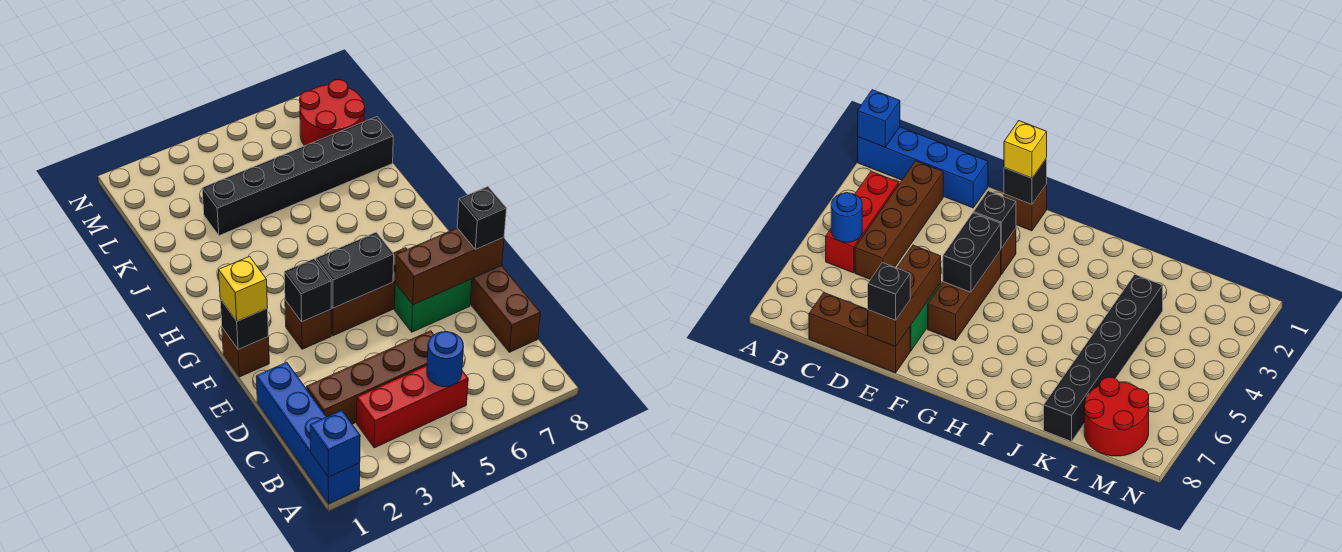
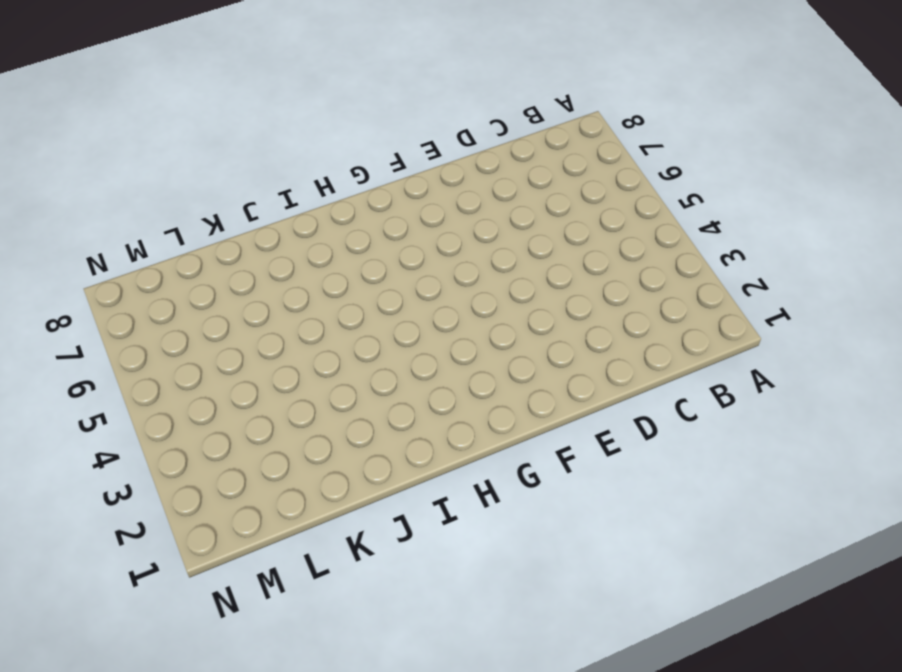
none -> blue brick A1:D1 level 1
none -> red brick B3:B5 level 1
none -> brown brick C2:C5 level 1

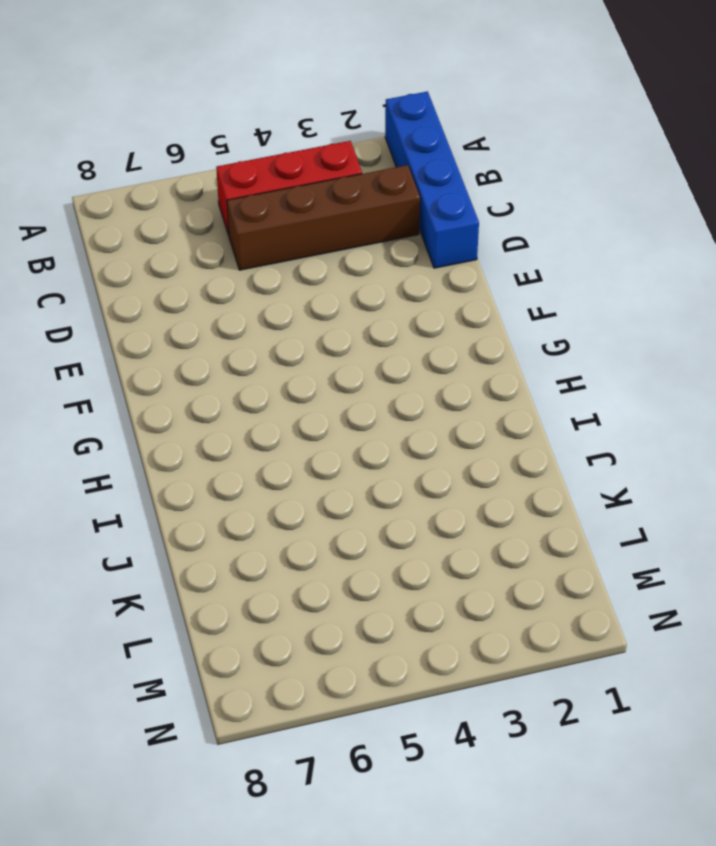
none -> brown brick C8:E8 level 1
none -> green brick E6:E7 level 1
none -> brown brick F1 level 1

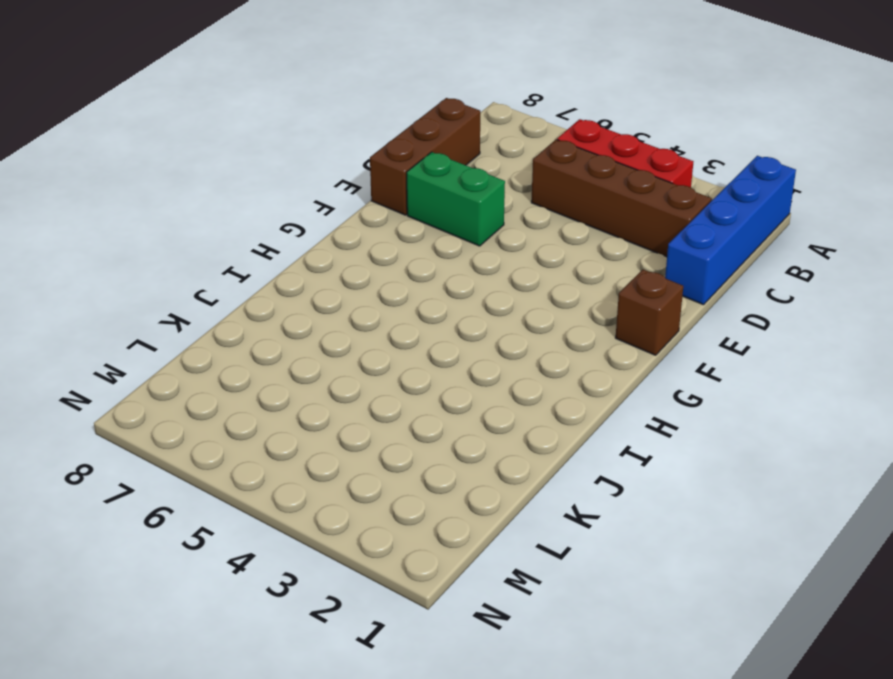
none -> brown brick F3 level 1
none -> brown brick F4:F6 level 1
none -> black brick K3:K8 level 1

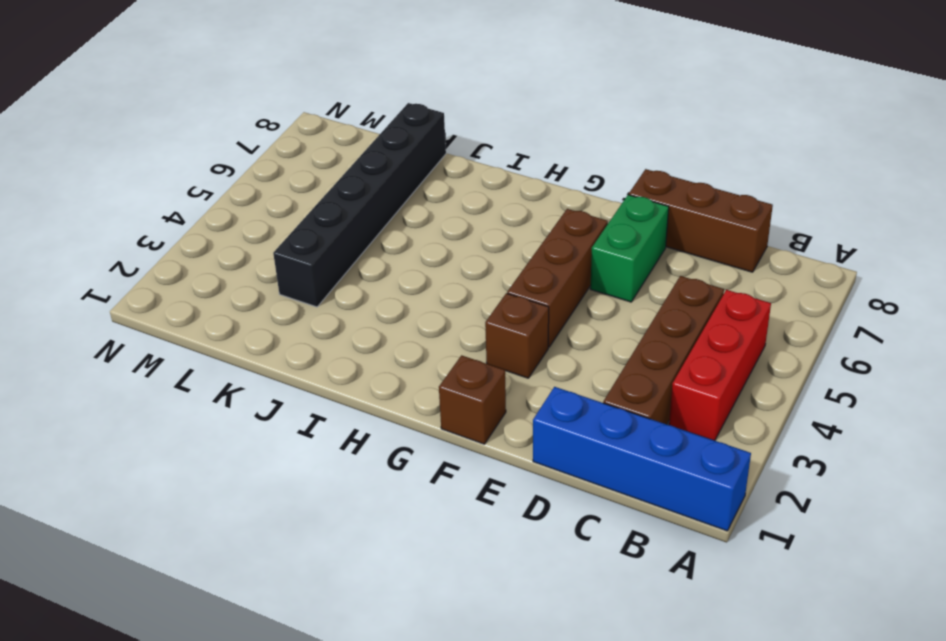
none -> red round brick L7:M8 level 1
none -> blue brick A1 level 2
none -> blue round brick B5 level 2

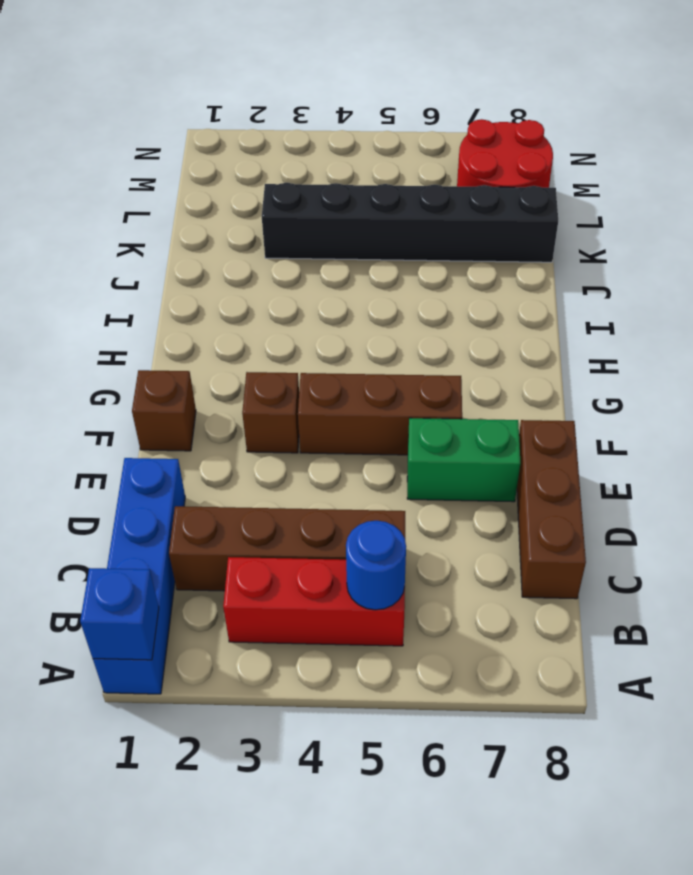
none -> brown brick E6:E8 level 2
none -> black brick F1 level 2
none -> black brick F3 level 2

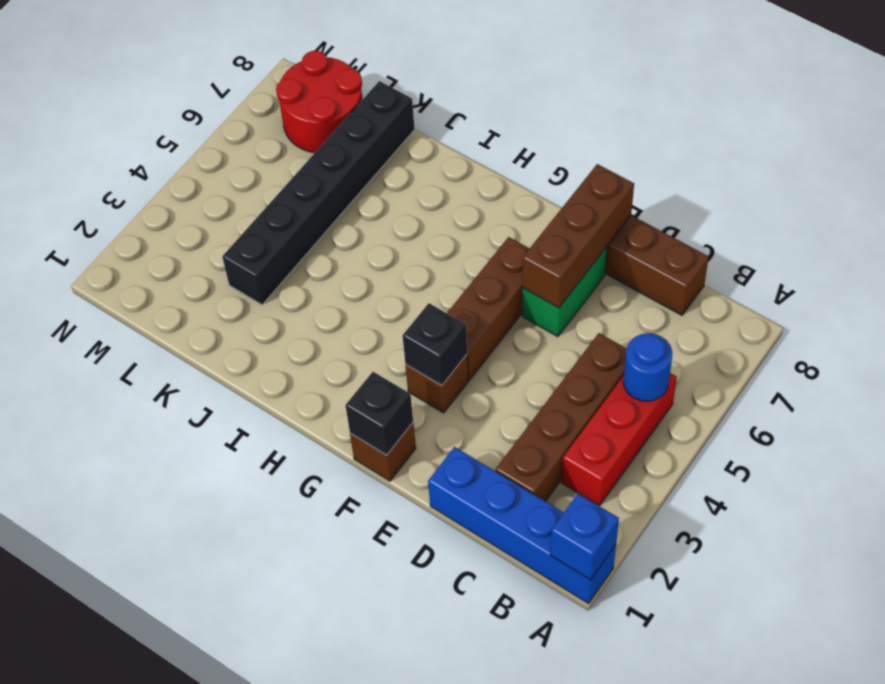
none -> black brick F4:F5 level 2
none -> black brick E8 level 3
none -> yellow brick F1 level 3

